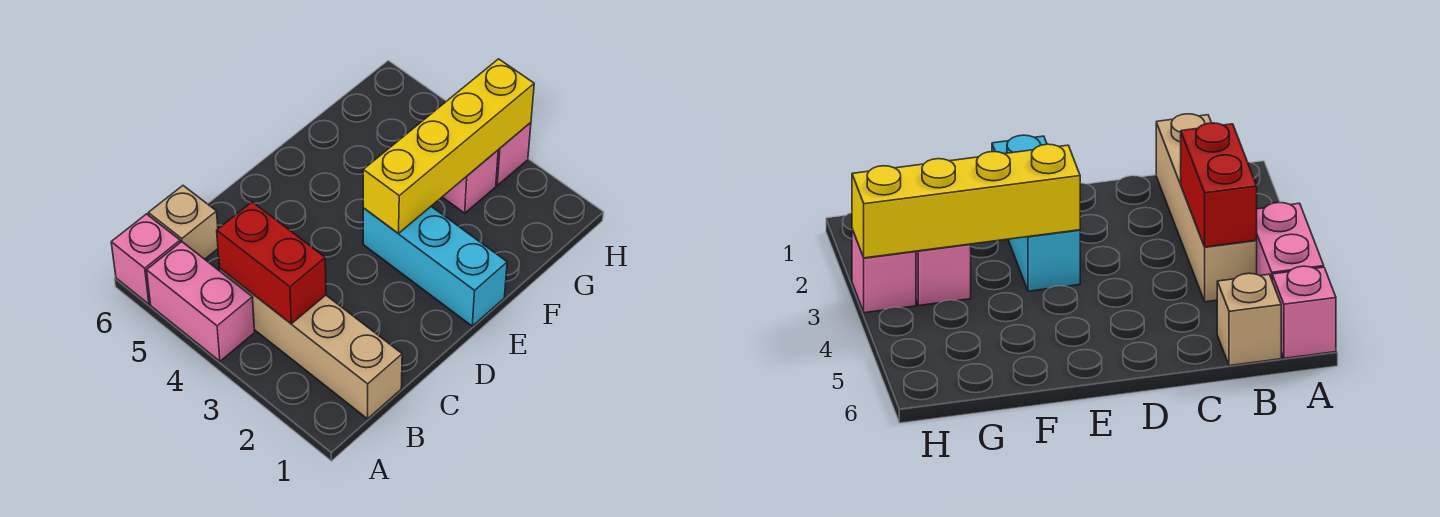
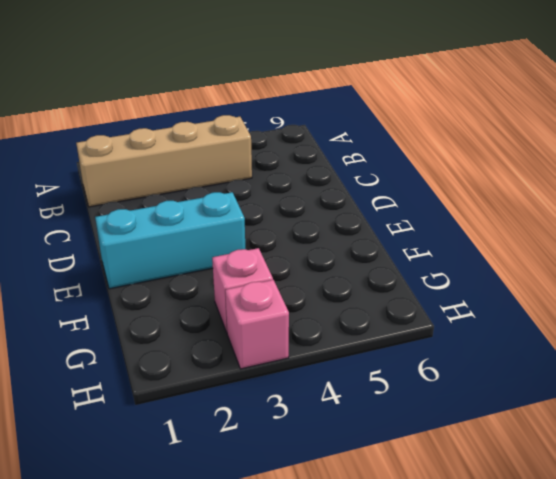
none -> pink brick A4:A5 level 1
none -> pink brick A6 level 1

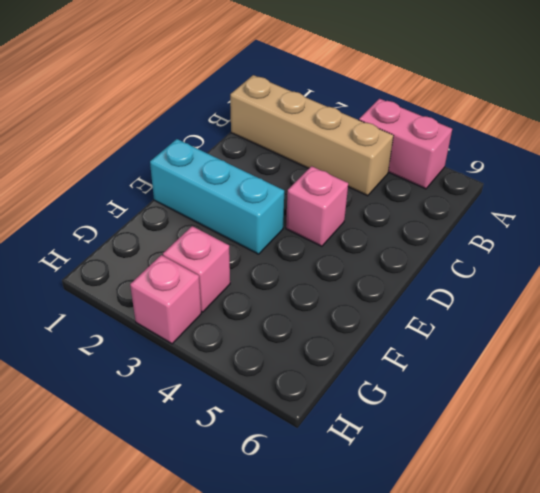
pink brick D4 level 1 -> pink brick A6 level 1
none -> tan brick B6 level 1
none -> red brick B3:B4 level 2

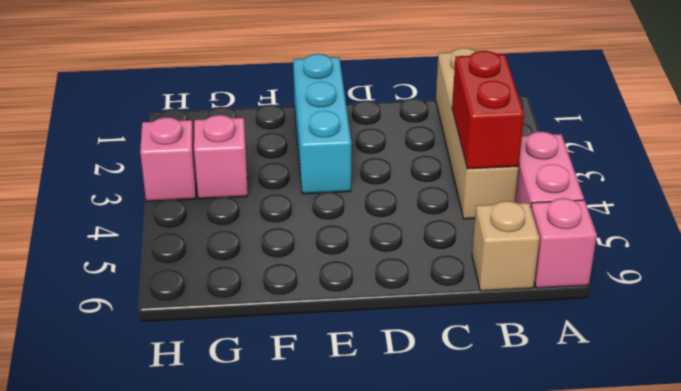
none -> yellow brick E3:H3 level 2

